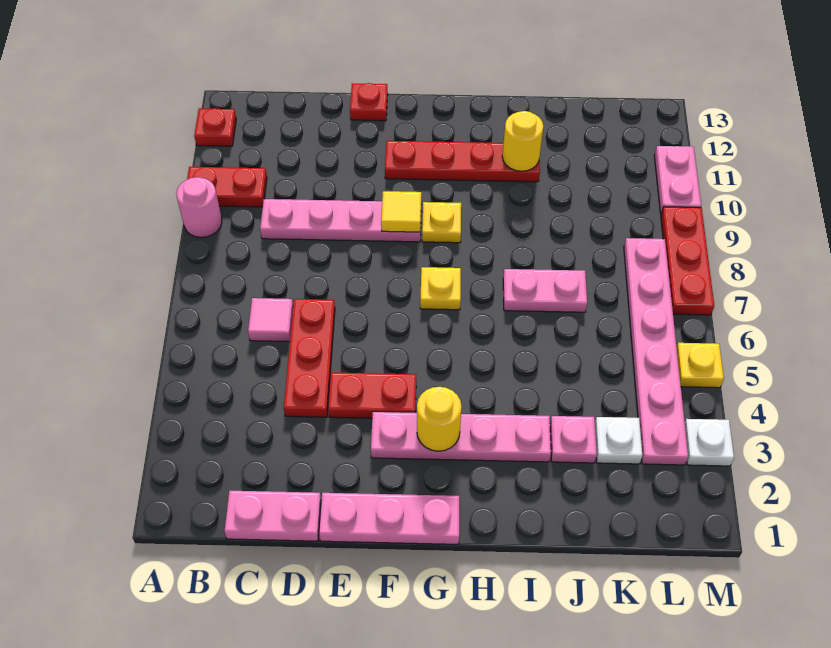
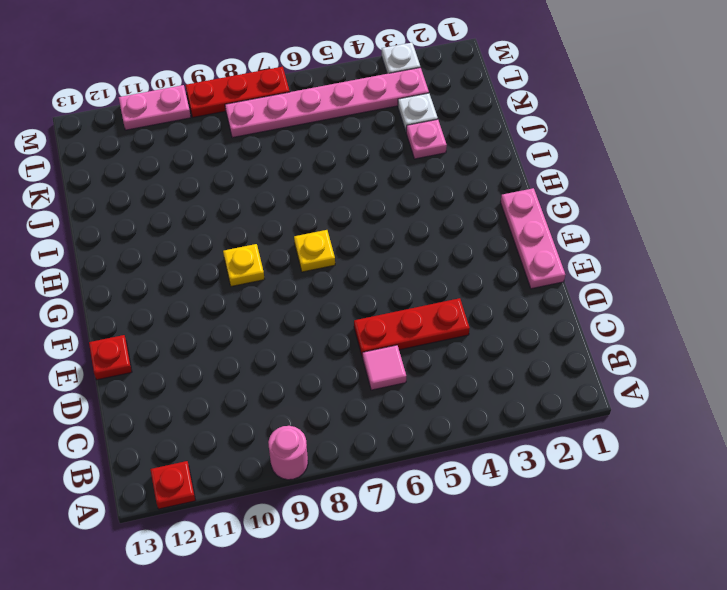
none -> red plate A10:B10 level 1
none -> pink plate C1:D1 level 1
none -> pink plate C9:F9 level 1

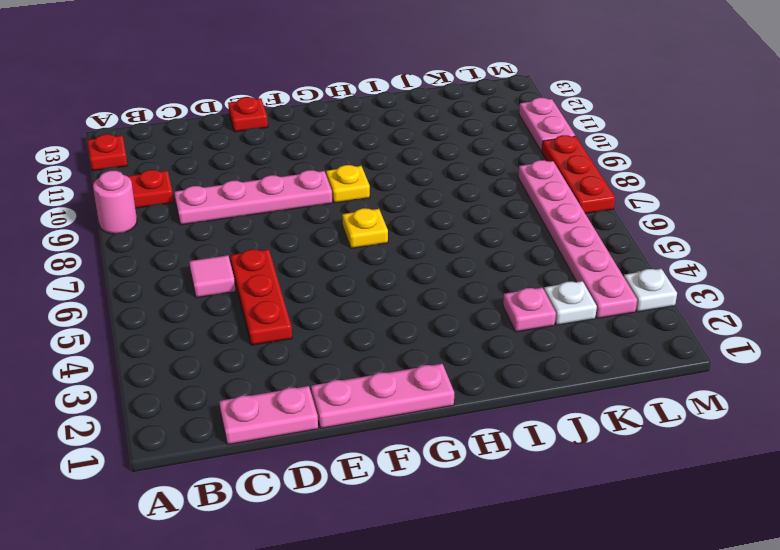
none -> red plate E4:F4 level 1
none -> pink plate F3:I3 level 1
none -> red plate F11:I11 level 1

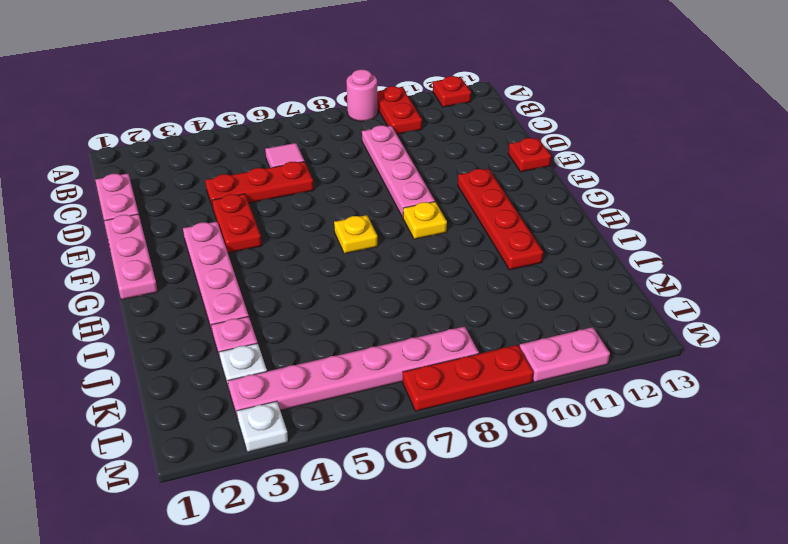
none -> pink plate I7:J7 level 1
none -> yellow plate M5 level 1
none -> yellow tile F9 level 2

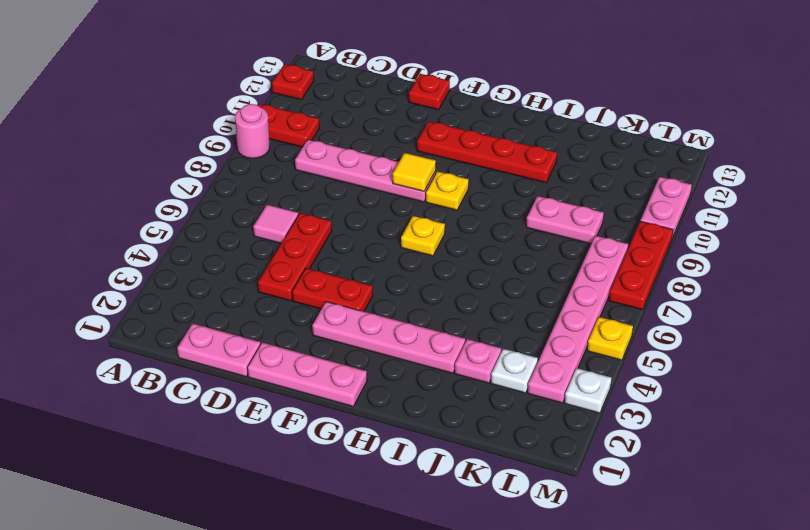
pink plate J9:K9 level 1 -> pink plate I7:J7 level 1
none -> yellow round brick G3 level 2
none -> yellow round brick I11 level 2

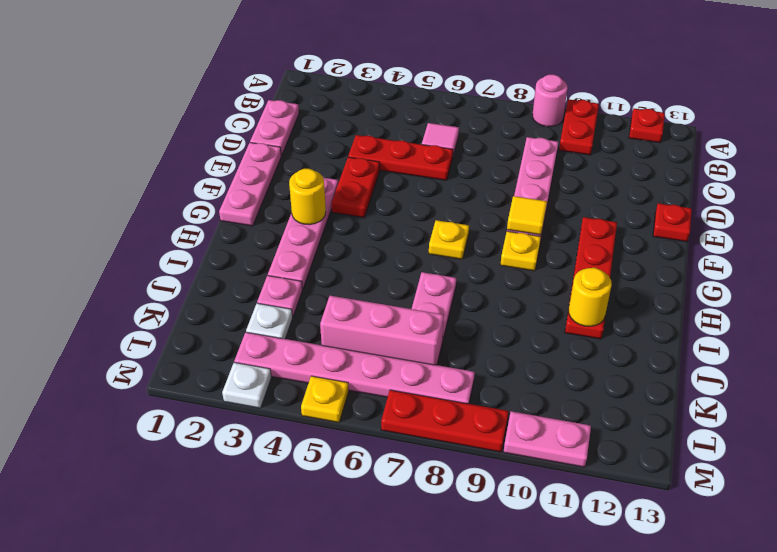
pink brick K5:K7 level 1 -> none

